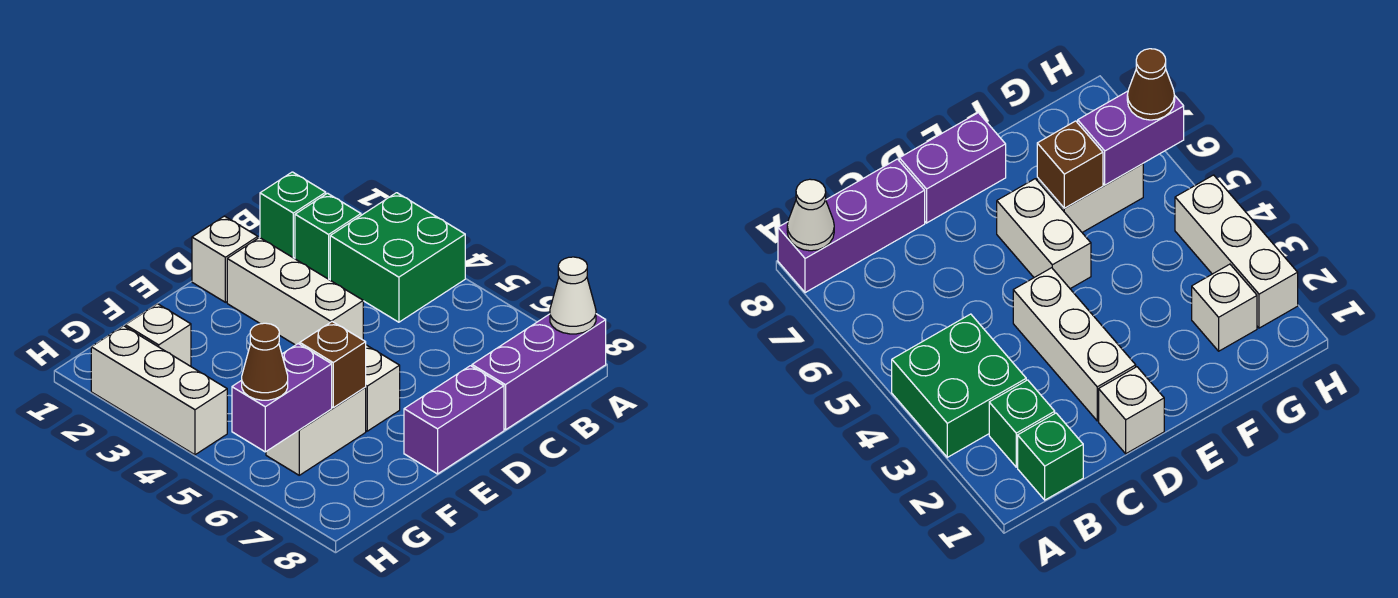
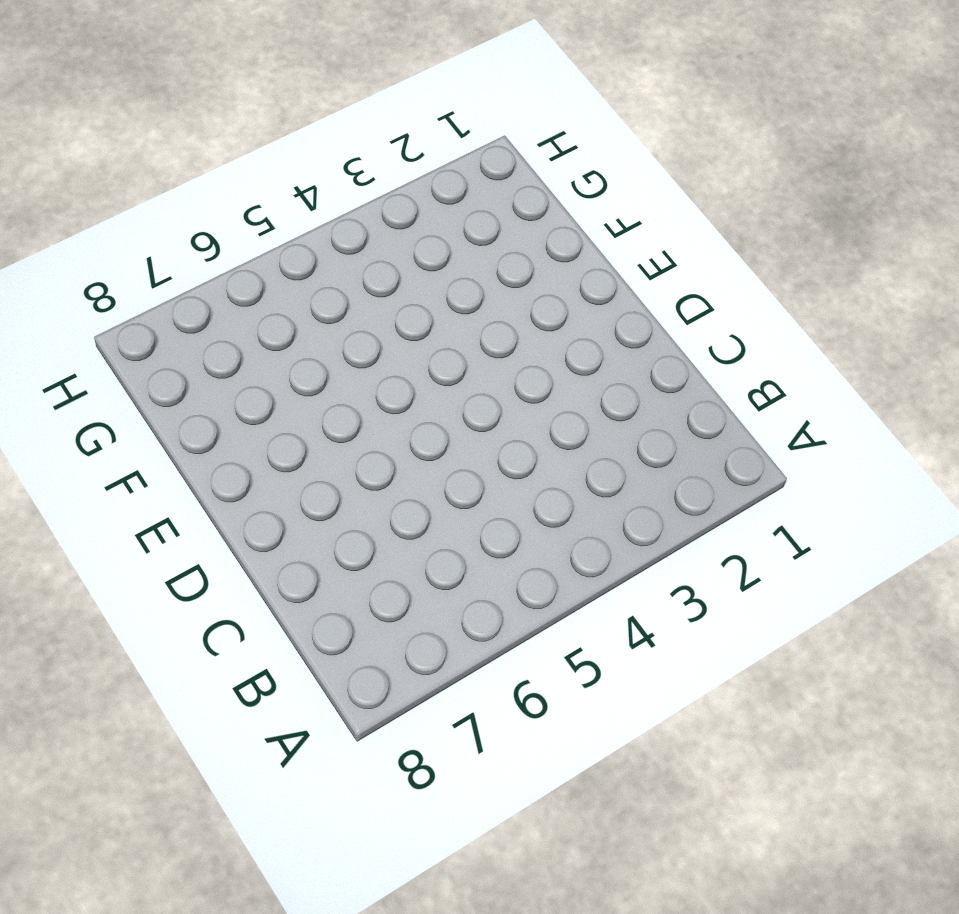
none -> green brick A3:B4 level 1
none -> purple brick A8:C8 level 1
none -> green brick B1 level 1

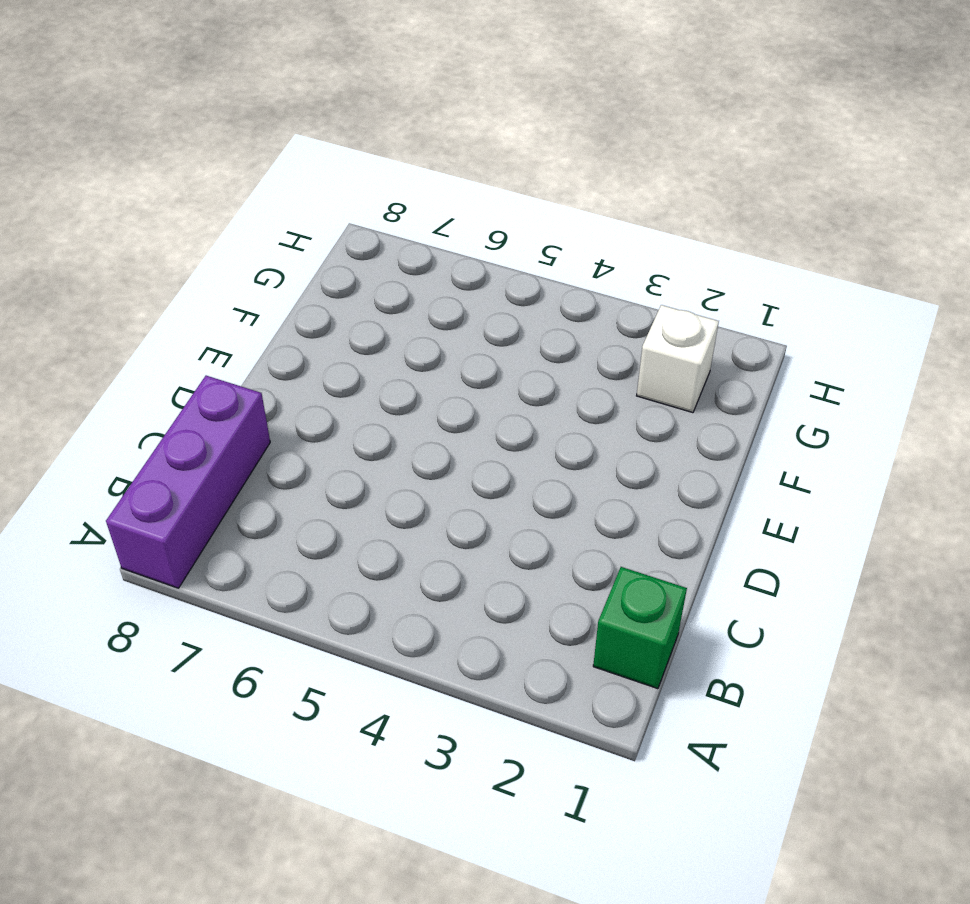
none -> green brick A3:B4 level 1
none -> green brick B2 level 1
none -> white brick D1 level 1

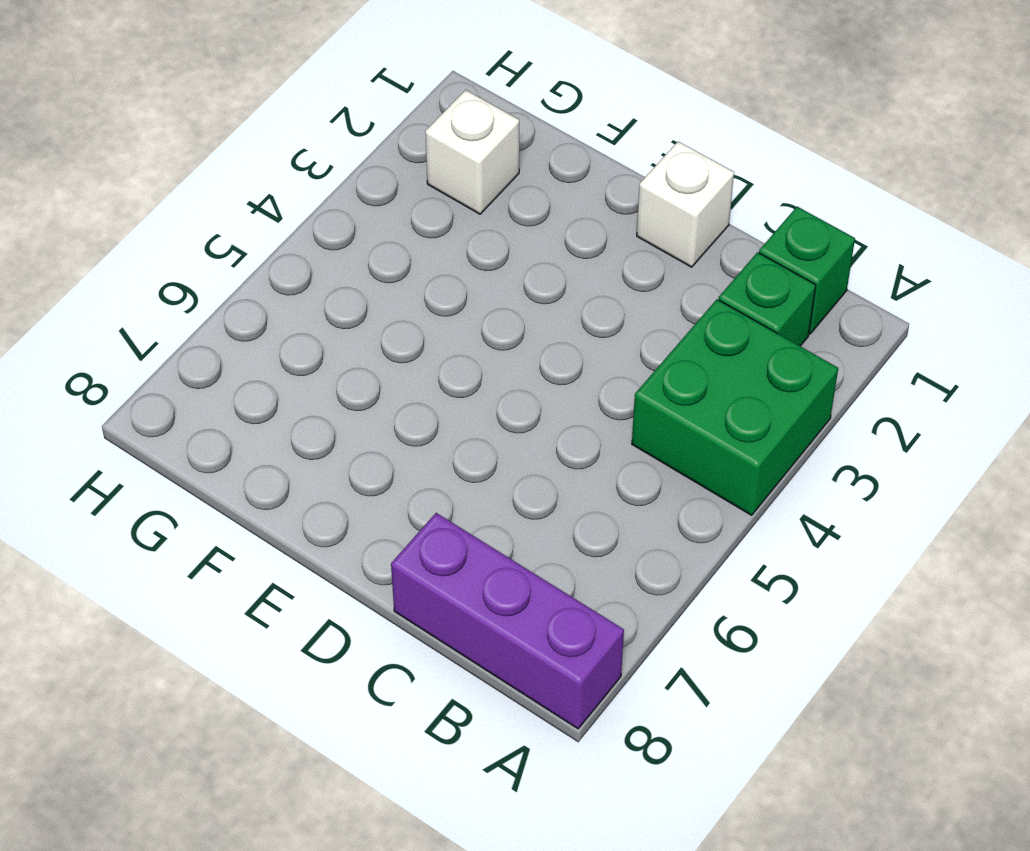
none -> white brick D2:D4 level 1
none -> purple brick D8:E8 level 1
none -> white brick E5:E6 level 1

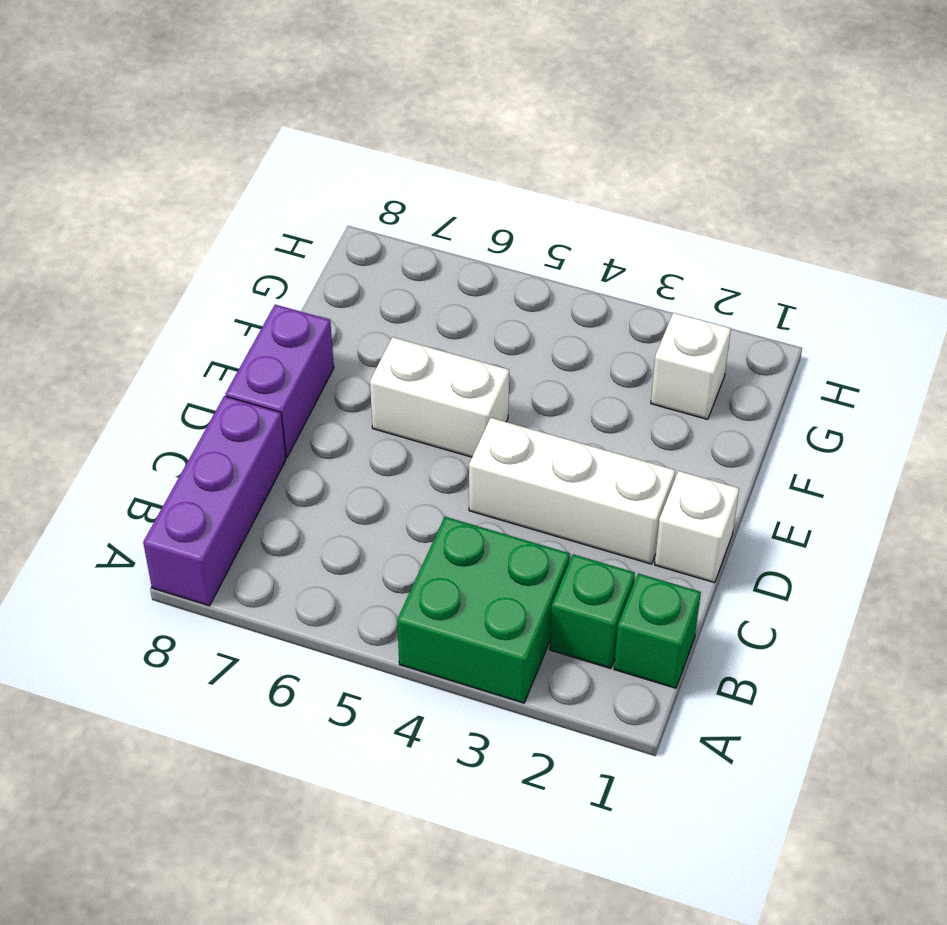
none -> white brick F6:G6 level 1
none -> white brick H2:H4 level 1
none -> white cone A8 level 2

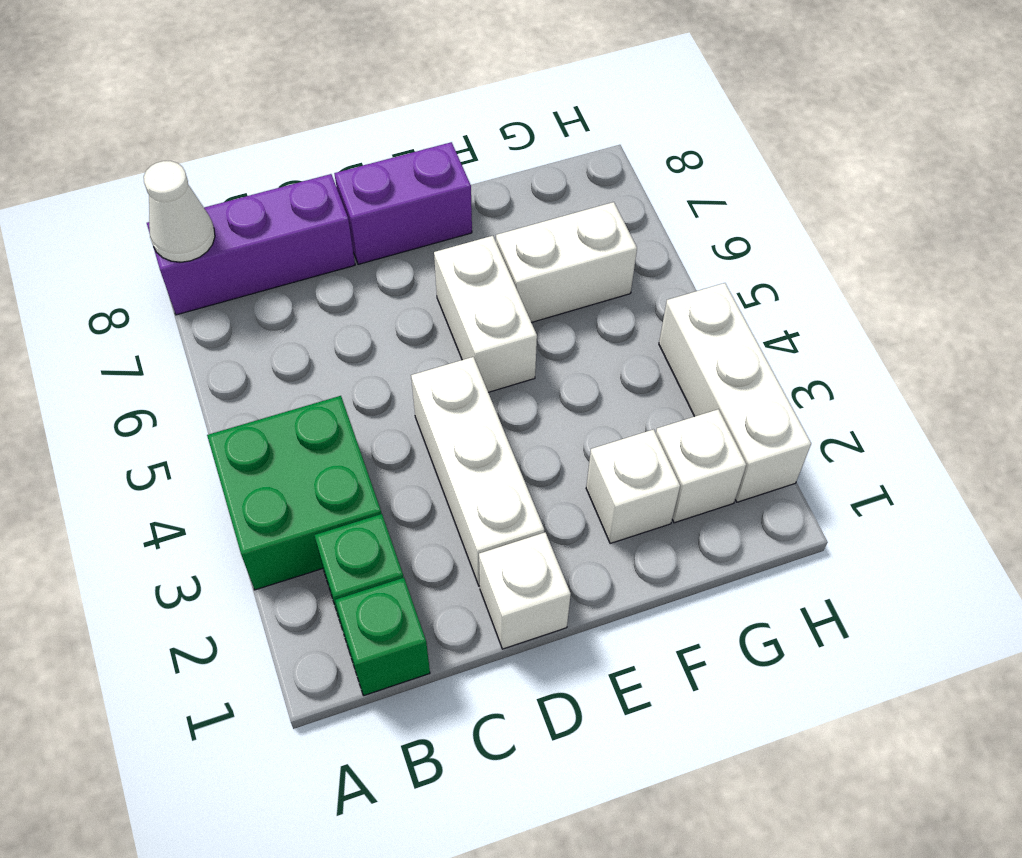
white brick F2 level 1 -> none
none -> brown brick F6 level 2
none -> purple brick G6:H6 level 2
none -> brown cone H6 level 3

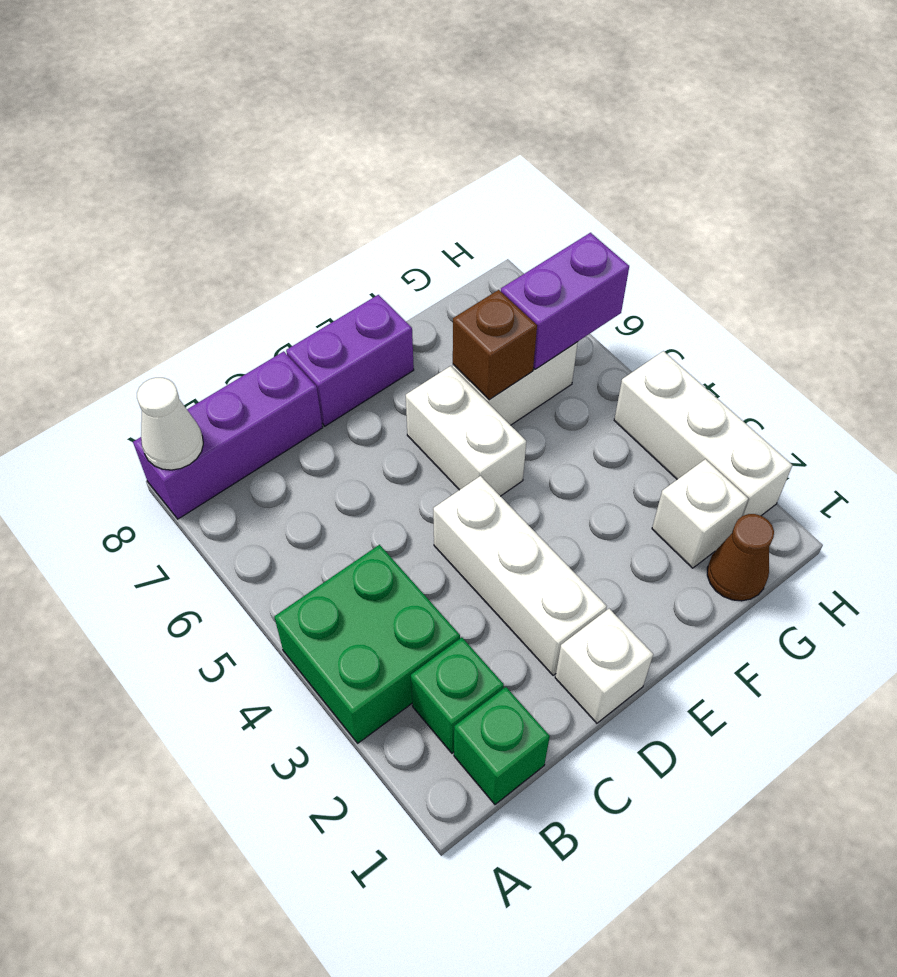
brown cone G1 level 1 -> brown cone H6 level 3

